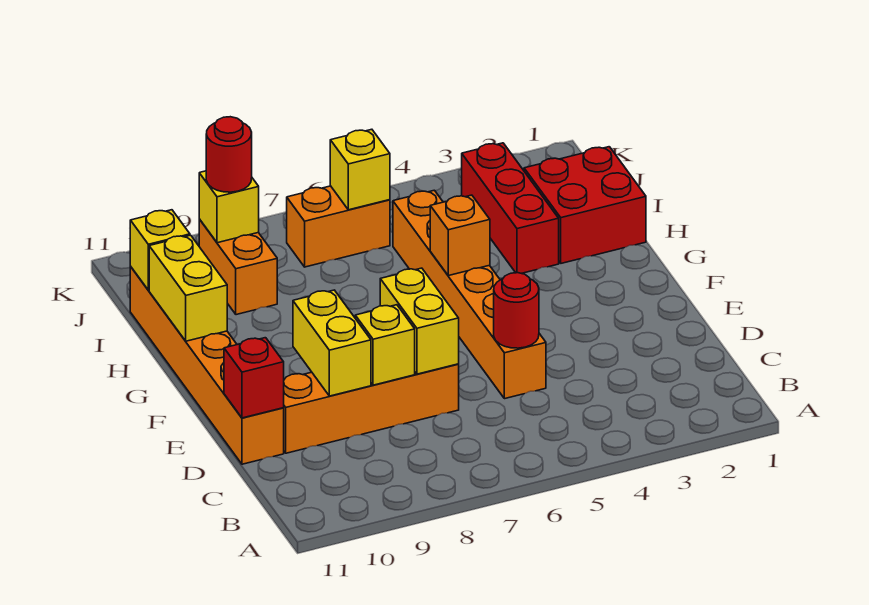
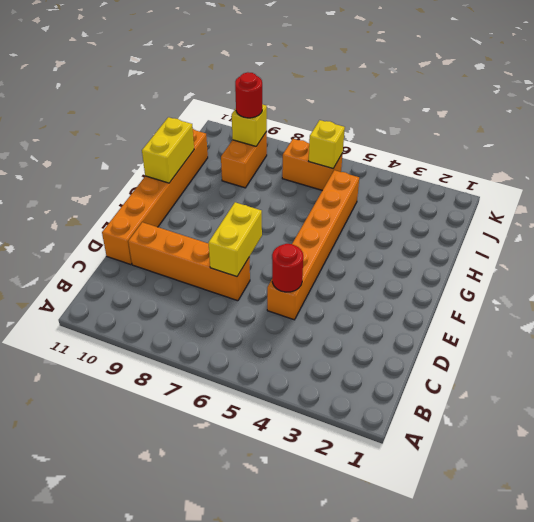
none -> red brick H1:I2 level 1
none -> red brick H3:J3 level 1
none -> yellow brick D8 level 2

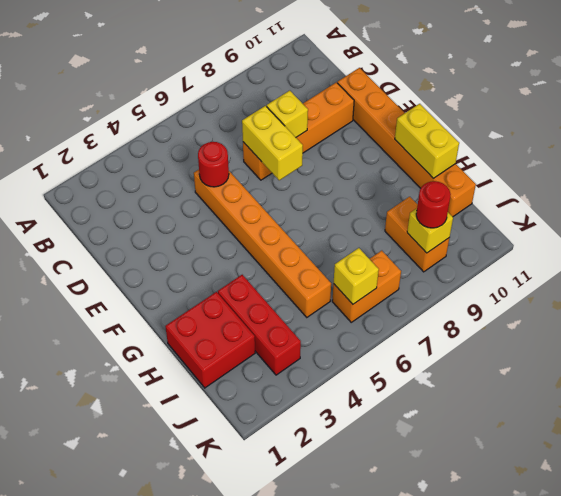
none -> yellow brick D9:E9 level 2
none -> red brick D11 level 2
none -> orange brick G5 level 2

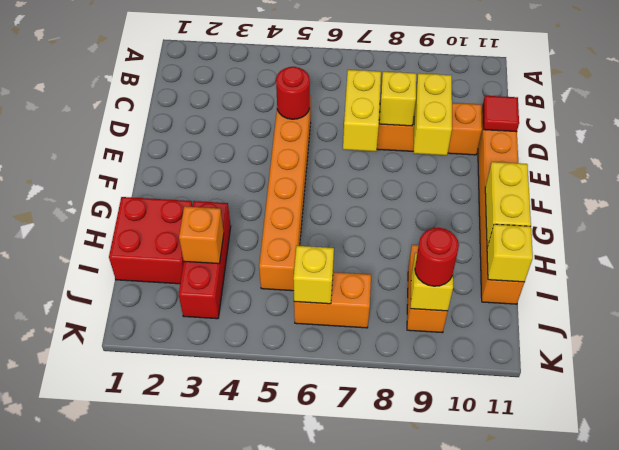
red tile D11 level 2 -> red brick D11 level 2
orange brick I3 level 2 -> orange brick G5 level 2

